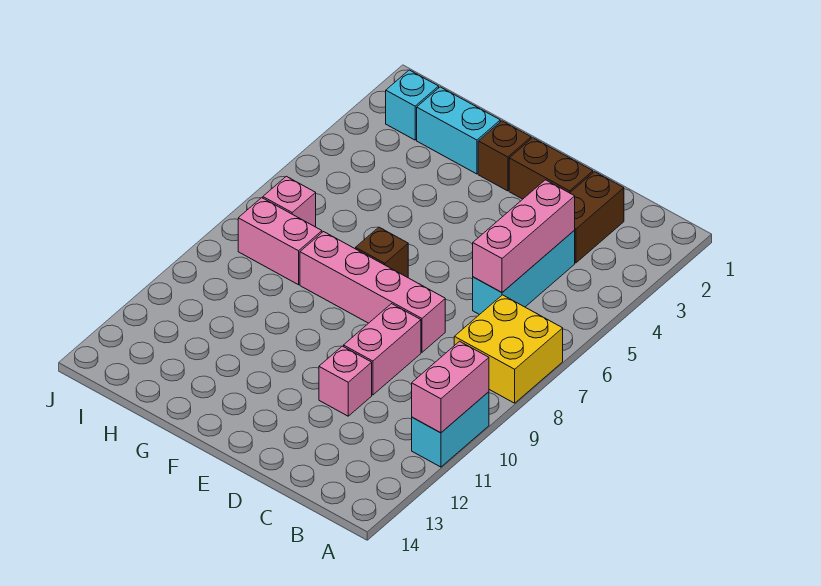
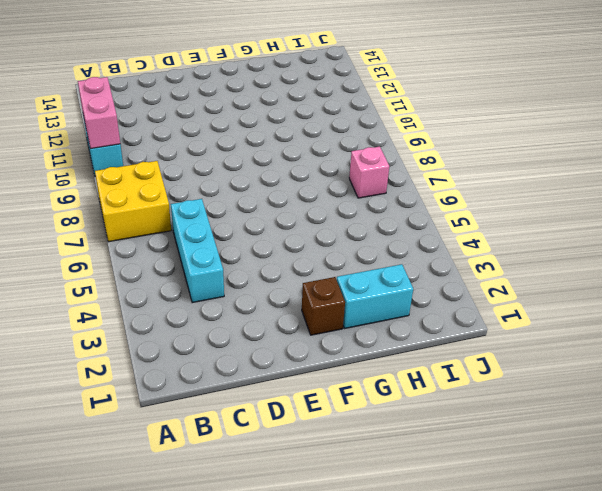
none -> brown brick C2:C3 level 1
none -> brown brick D2:E2 level 1
none -> pink brick D8:G8 level 1

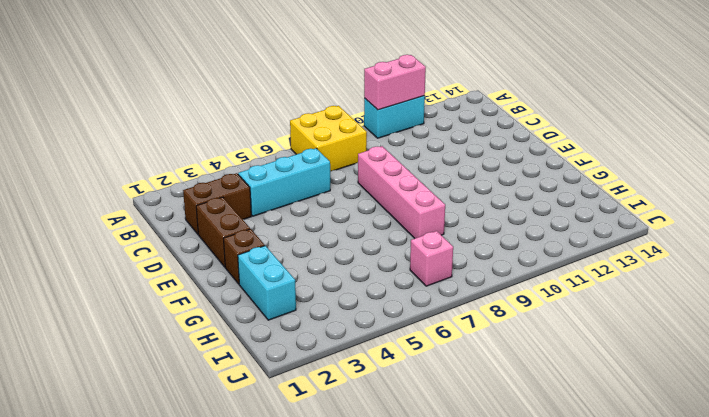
none -> pink brick D9:D10 level 1
none -> pink brick D11 level 1
none -> brown brick F7 level 1

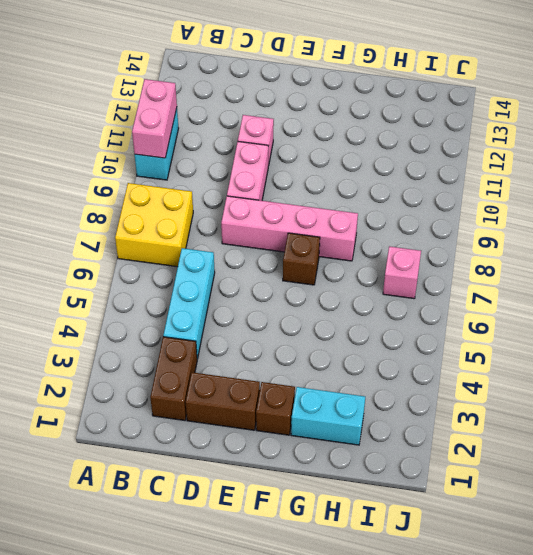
none -> pink brick H8:I8 level 1
none -> cyan brick I2 level 1
none -> pink brick C4:C6 level 2

